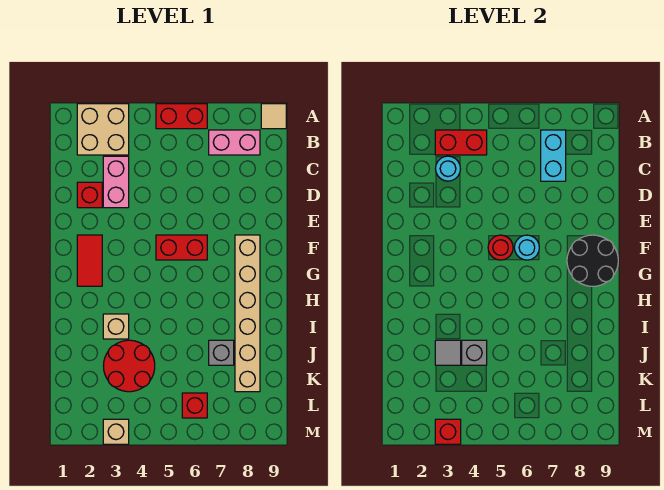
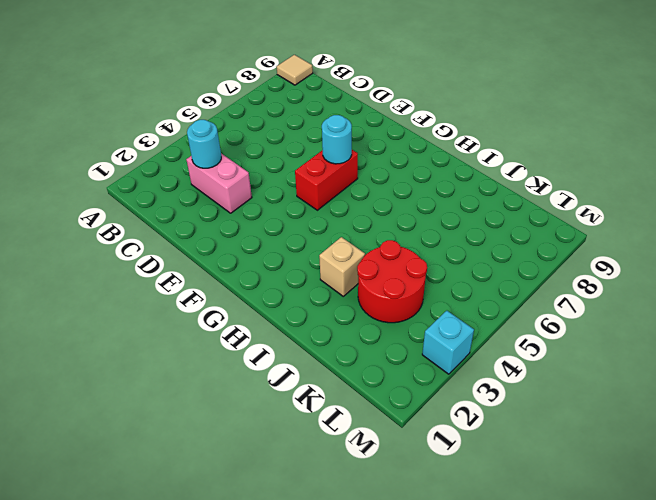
cyan brick M3 level 1 -> tan brick M3 level 1
none -> tan brick A2:B3 level 1
none -> red brick A5:A6 level 1
none -> pink brick B7:B8 level 1

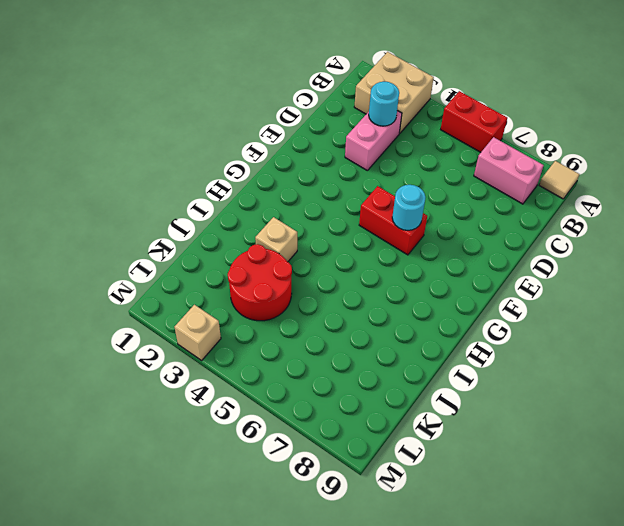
none -> red brick D2 level 1
none -> red tile F2:G2 level 1
none -> tan brick F8:K8 level 1

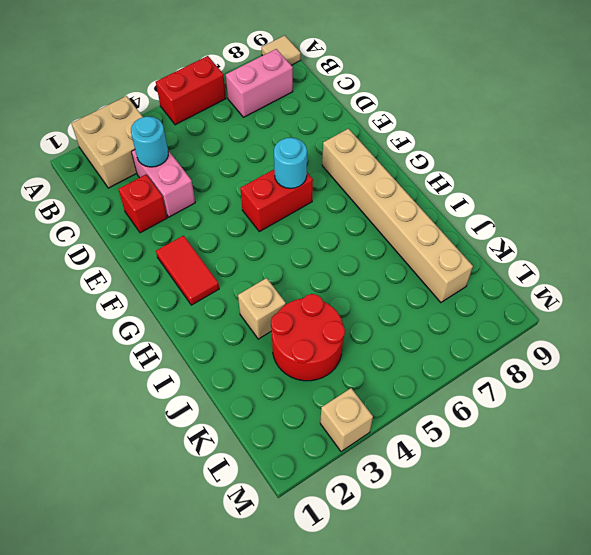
none -> grey brick J7 level 1
none -> red brick L6 level 1
none -> red brick B3:B4 level 2

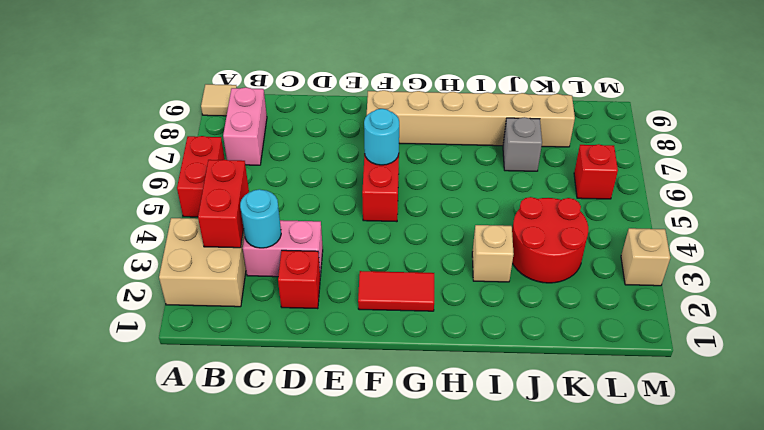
none -> cyan brick B7:C7 level 2
none -> red round brick F5 level 2
none -> black round brick F8:G9 level 2

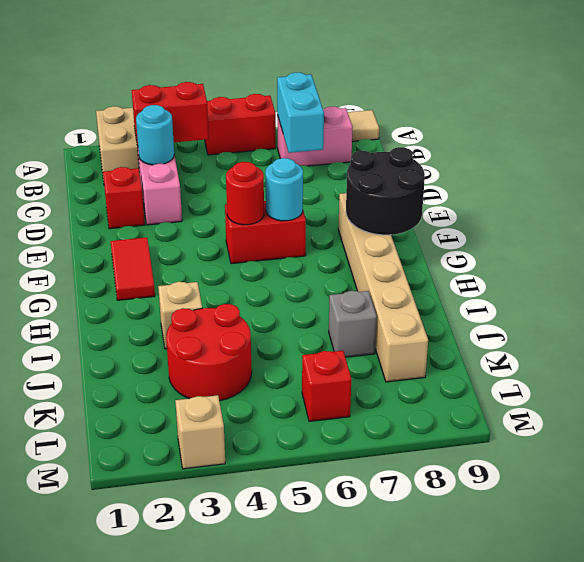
none -> grey tile J3 level 2
none -> grey brick J4 level 2
none -> red brick M3 level 2

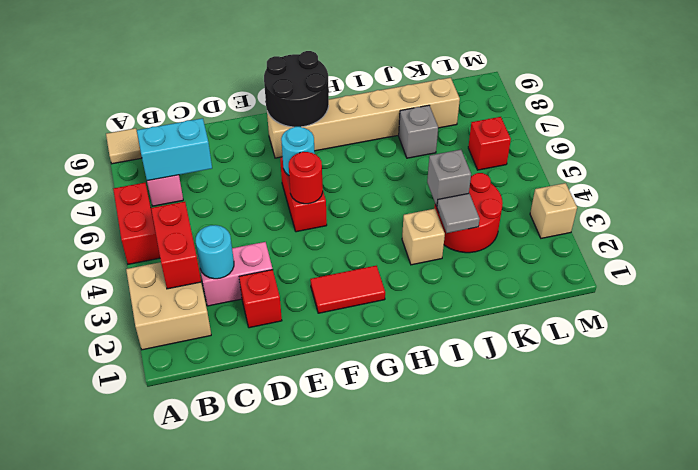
none -> red brick M3 level 2

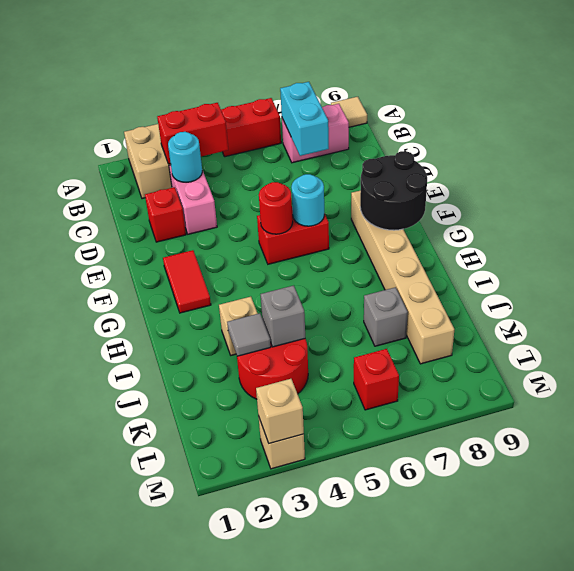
tan brick M3 level 2 -> red brick M3 level 2

